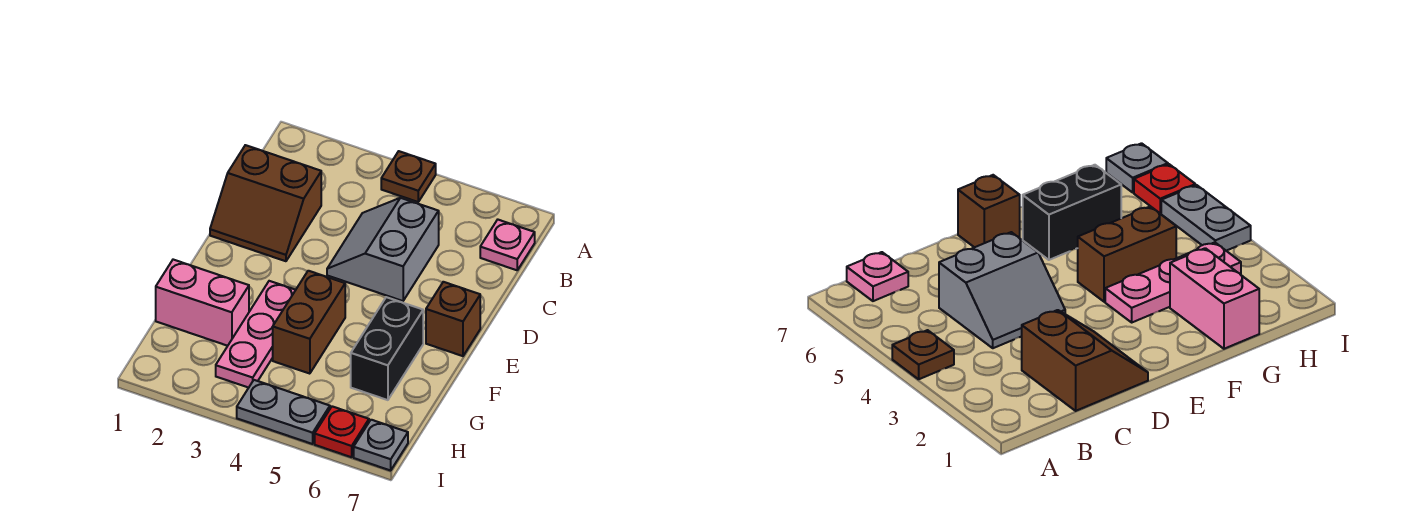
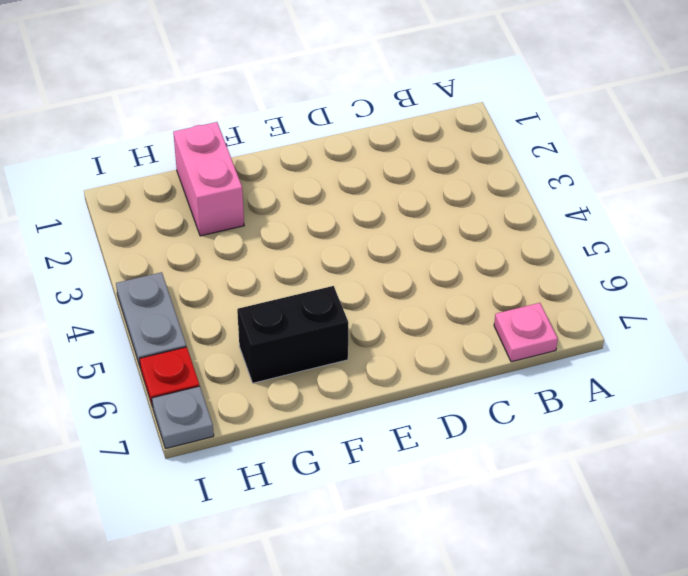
none -> brown plate A4 level 1
none -> brown slope C1:D2 level 1 top C
none -> grey slope C4:D5 level 1 top 5

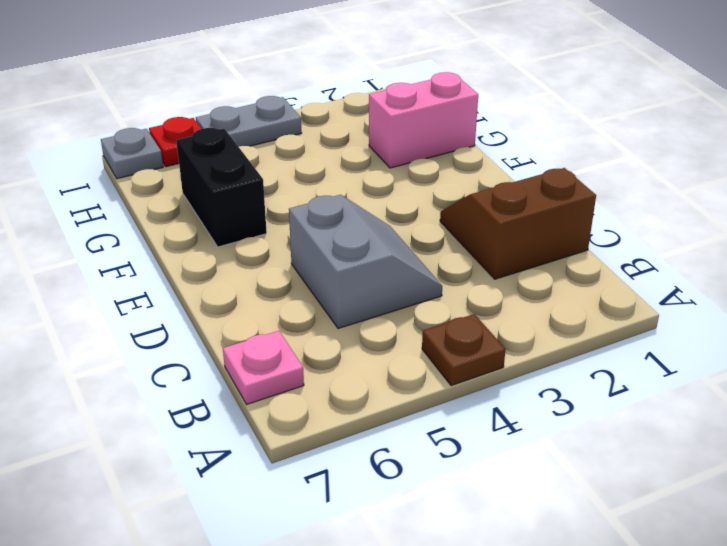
none -> brown brick E7 level 1
none -> pink plate F3:H3 level 1
none -> brown brick F4:G4 level 1

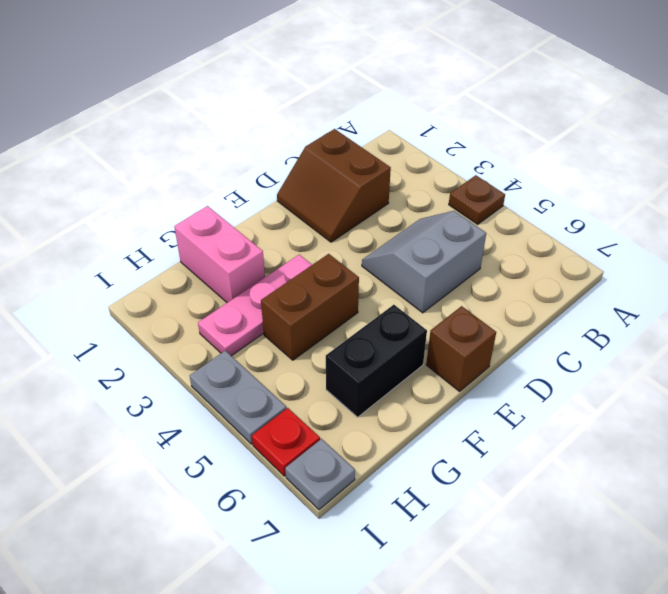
none -> pink plate B7 level 1

